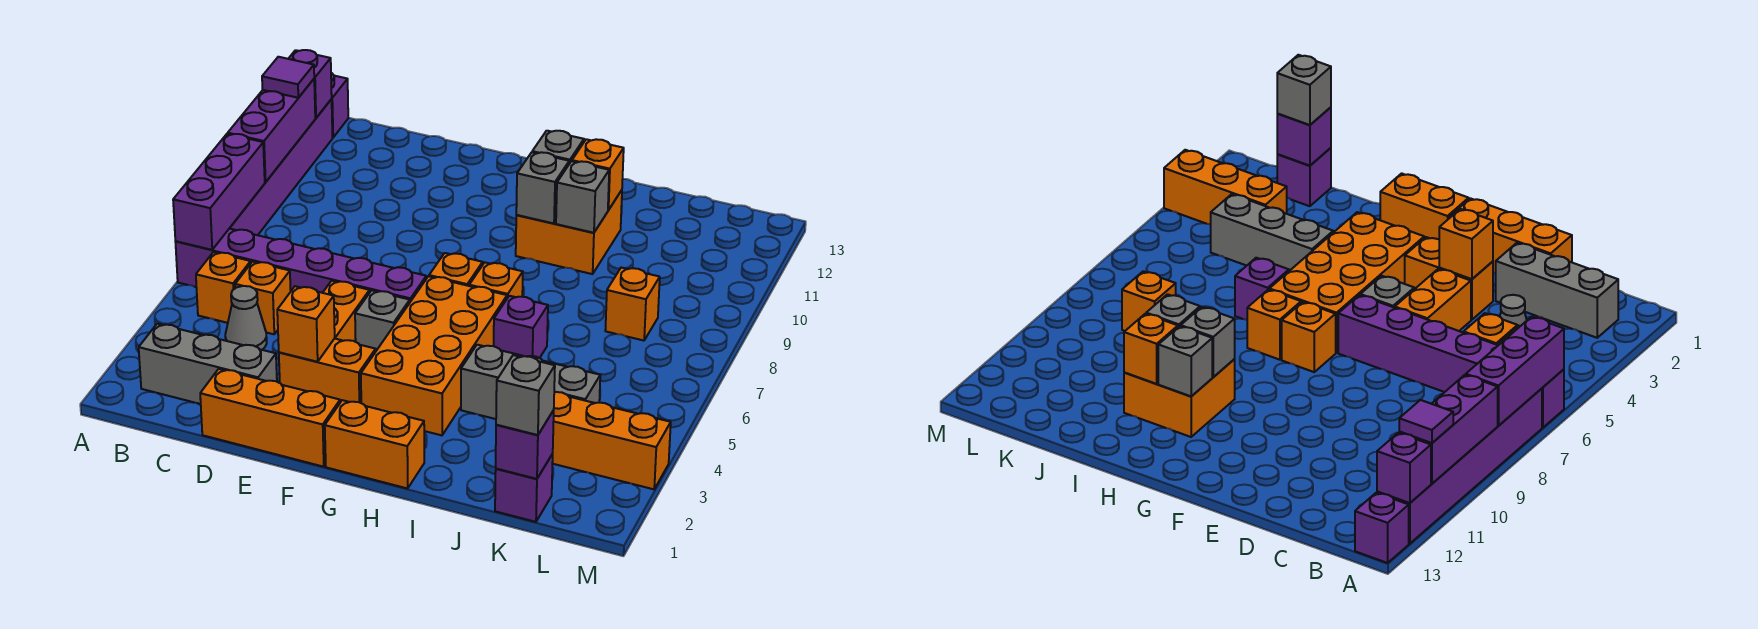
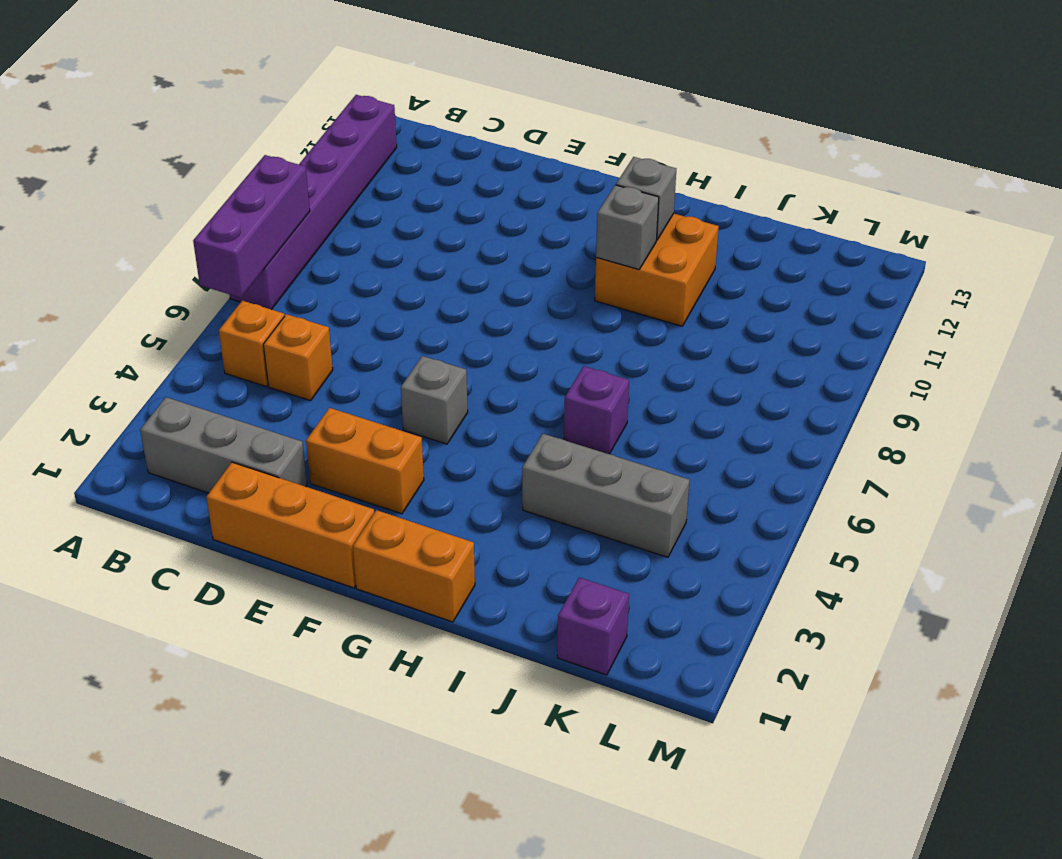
none -> purple brick A6:F6 level 1
none -> purple brick A13 level 1
none -> grey cone C4 level 1
none -> orange brick E4:E5 level 1

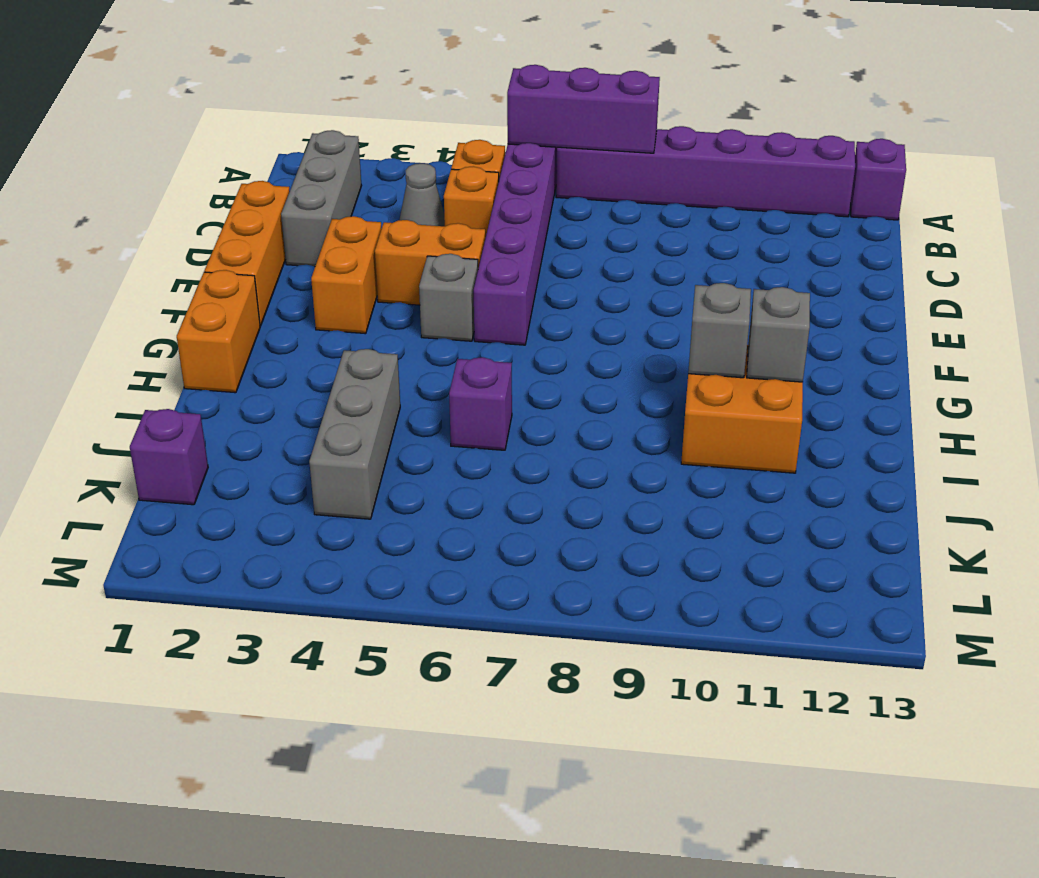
none -> orange brick G3:H6 level 1
none -> orange brick G7 level 1
none -> orange brick H7 level 1
none -> orange brick K3:M3 level 1

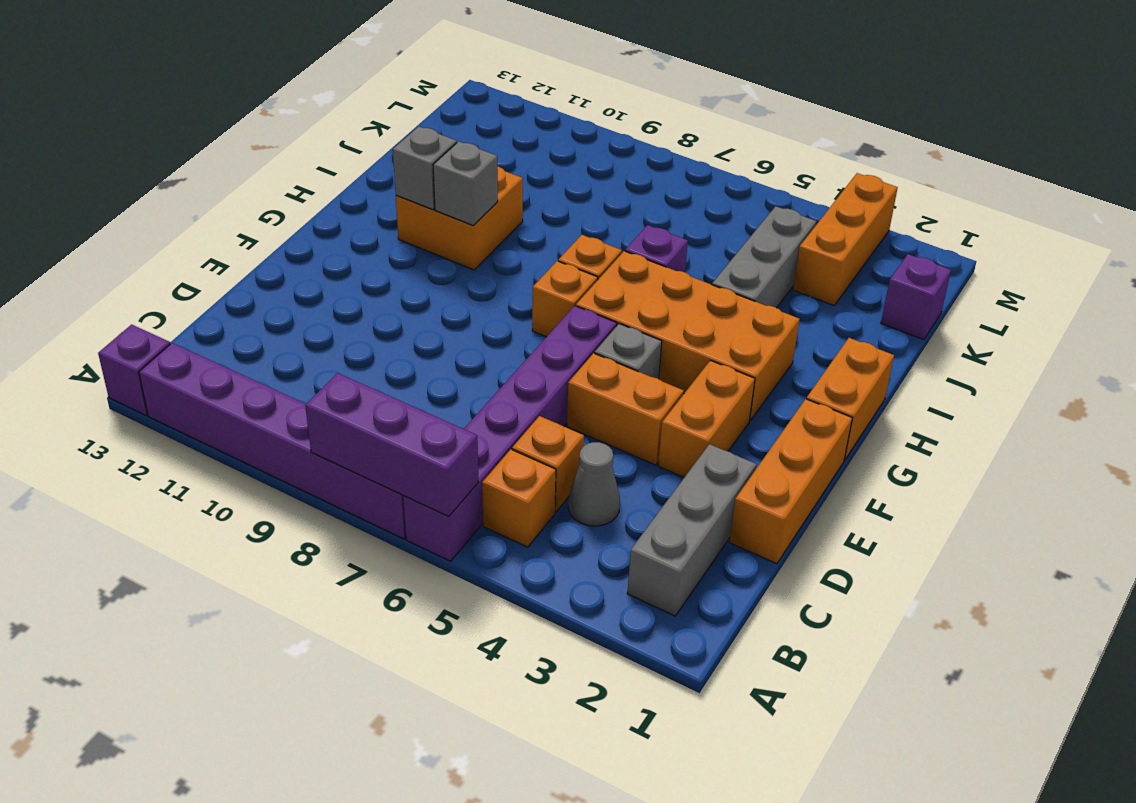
none -> orange brick K8 level 1
none -> purple brick A9:A11 level 2
none -> purple brick A12 level 2
none -> orange brick E3 level 2

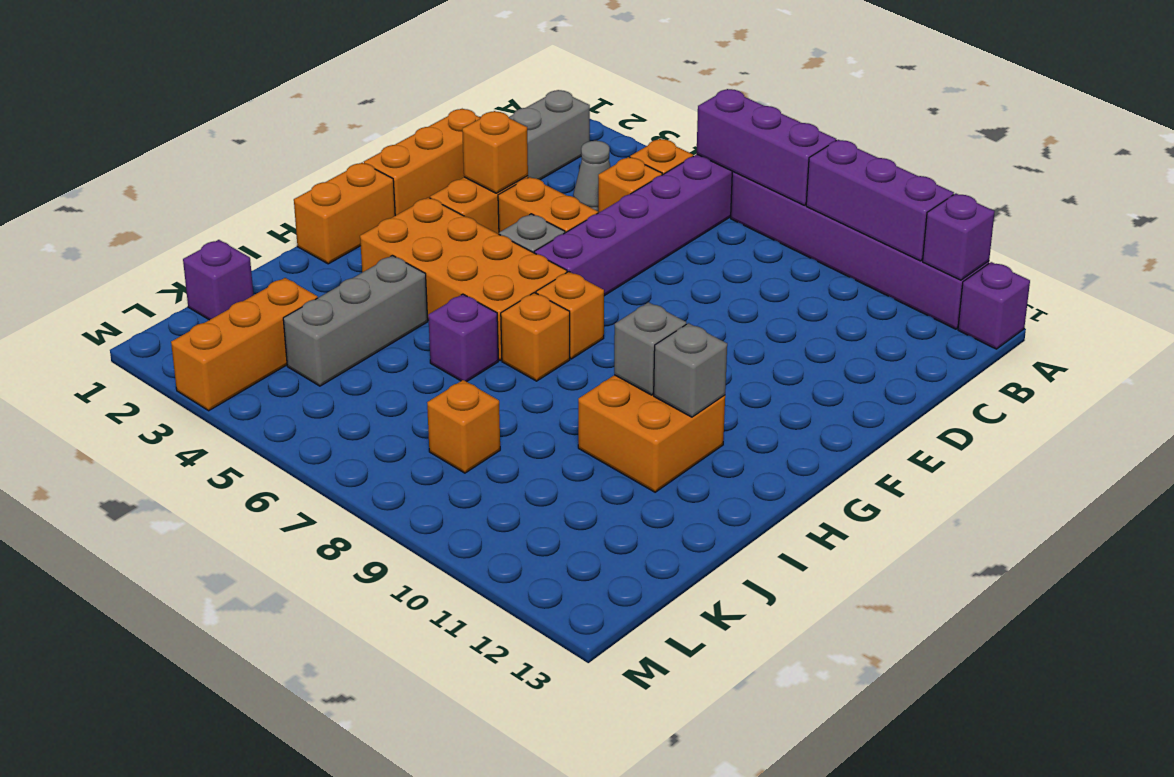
none -> grey brick I10 level 2
none -> orange brick I11 level 2
none -> purple brick K1 level 2
none -> purple tile A11 level 3

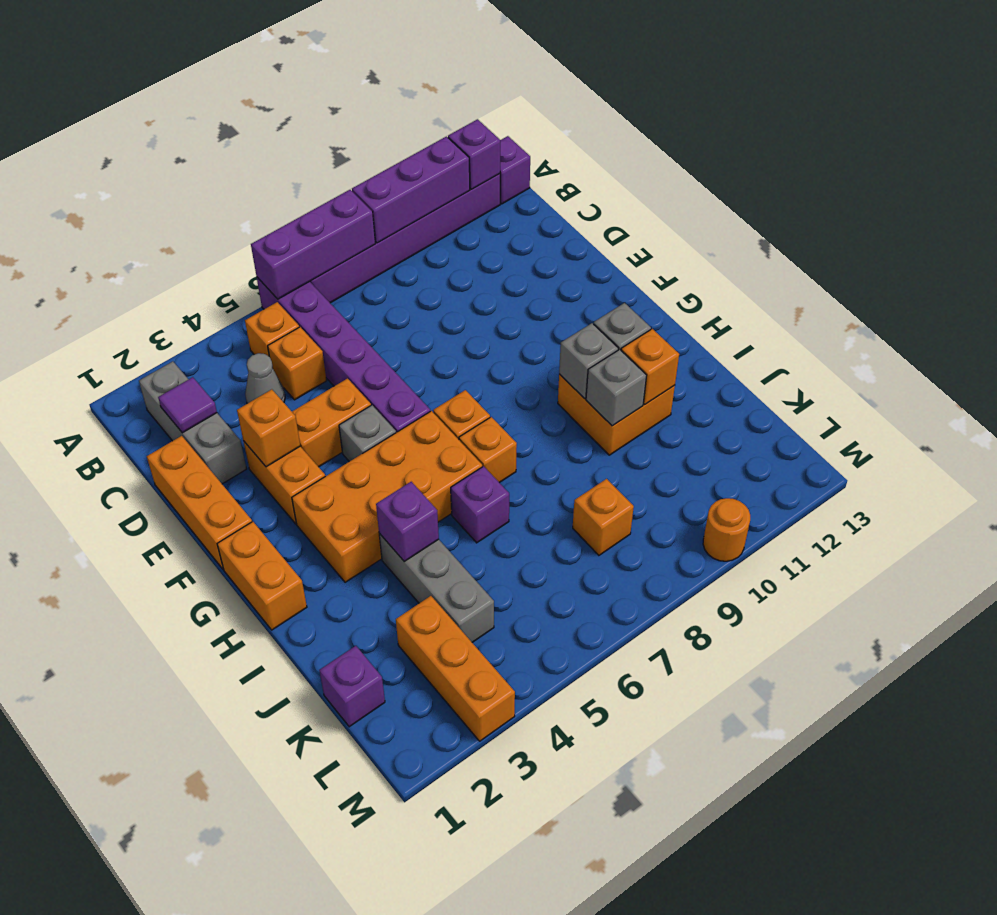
purple tile C2 level 2 -> purple tile A11 level 3
purple brick I4 level 2 -> purple brick K1 level 2
orange round brick M10 level 1 -> none
none -> grey brick K1 level 3

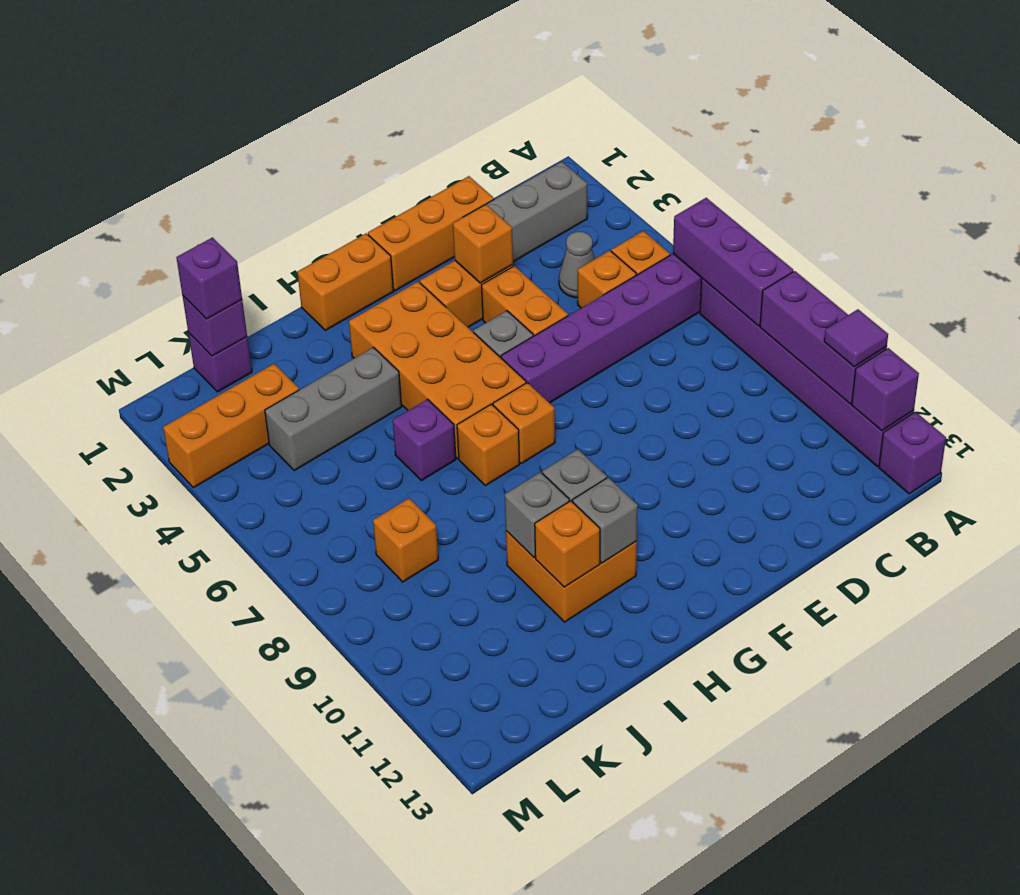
purple brick K1 level 3 -> grey brick K1 level 3

